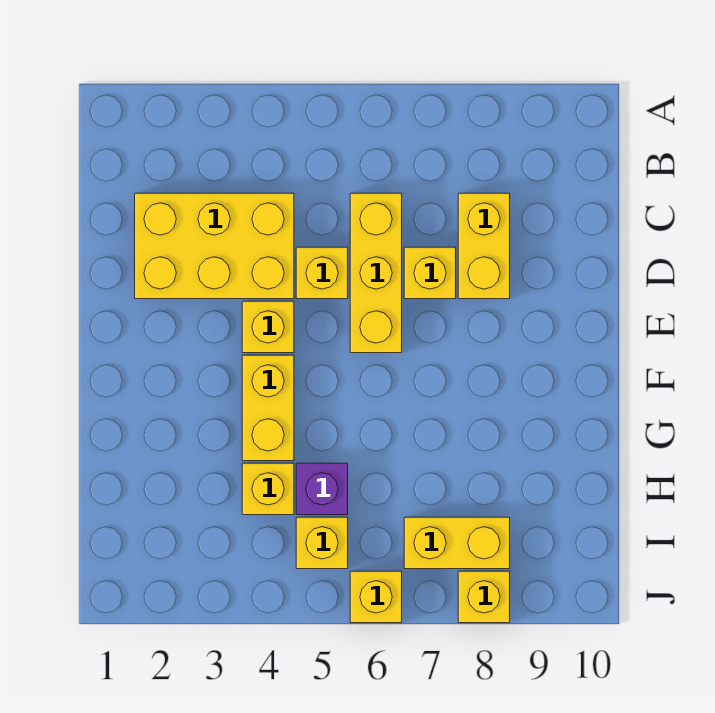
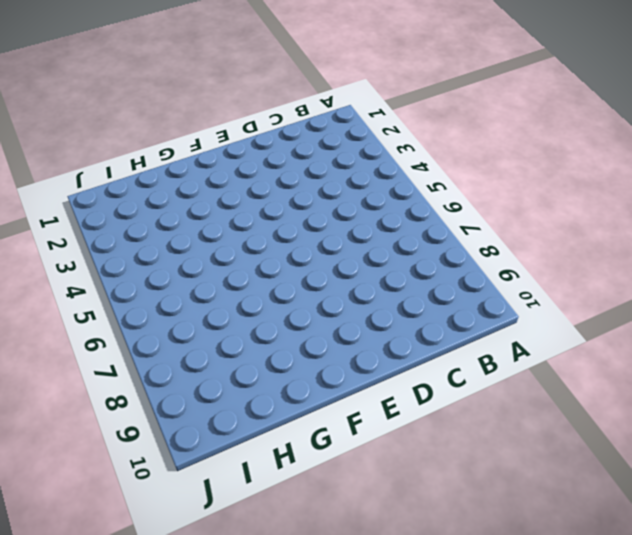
none -> yellow brick C2:D4 level 1
none -> yellow brick C6:E6 level 1
none -> yellow brick C8:D8 level 1

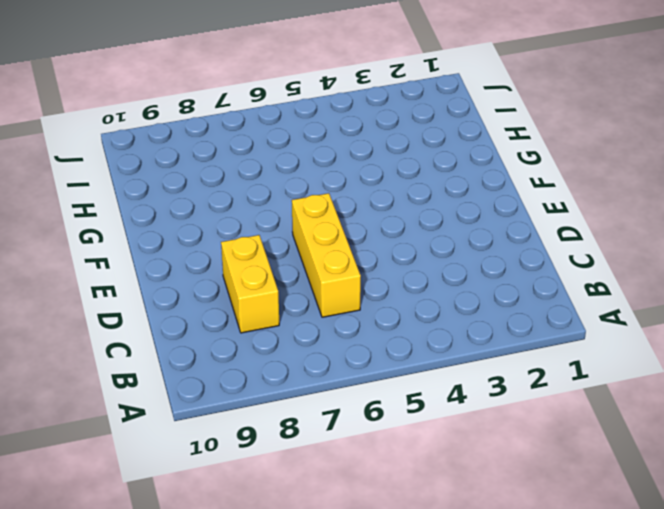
none -> yellow brick C2:D4 level 1
none -> yellow brick D5 level 1
none -> yellow brick D7 level 1

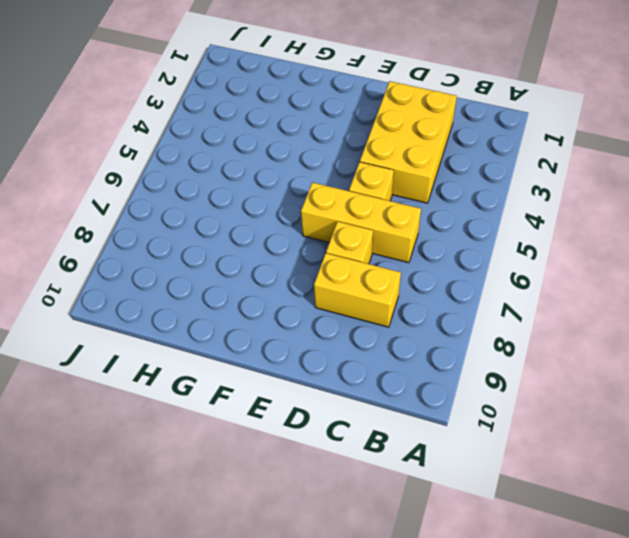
none -> yellow brick E4 level 1
none -> yellow brick F4:G4 level 1
none -> yellow brick H4 level 1

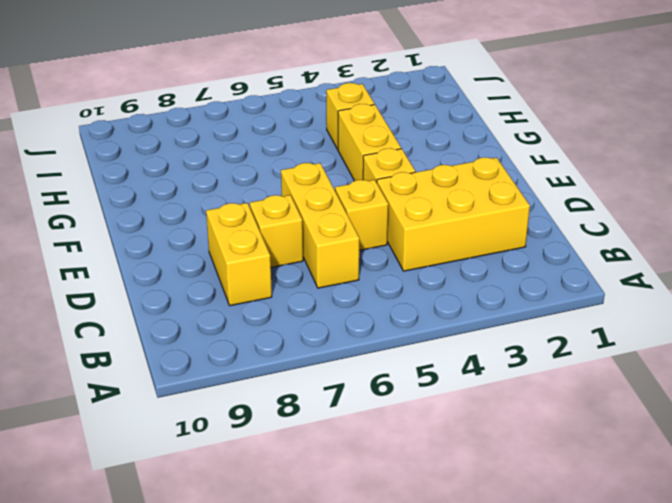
none -> purple brick H5 level 1
none -> yellow brick I5 level 1
none -> yellow brick I7:I8 level 1

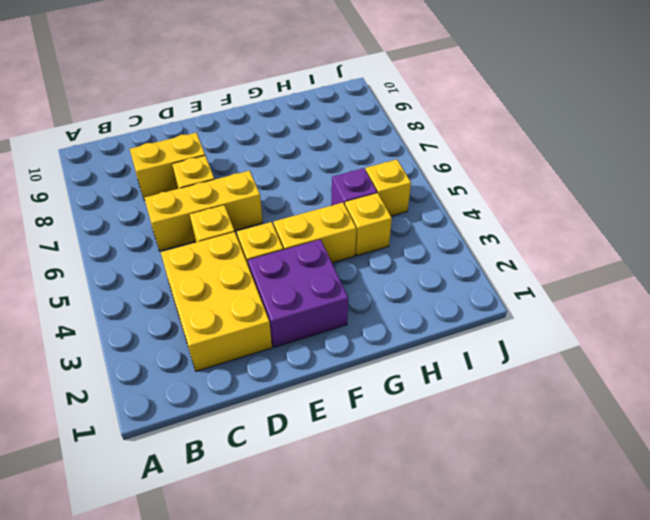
purple brick E2:F3 level 1 -> none
none -> yellow brick I7:I8 level 1
none -> yellow brick J6 level 1
none -> yellow brick J8 level 1

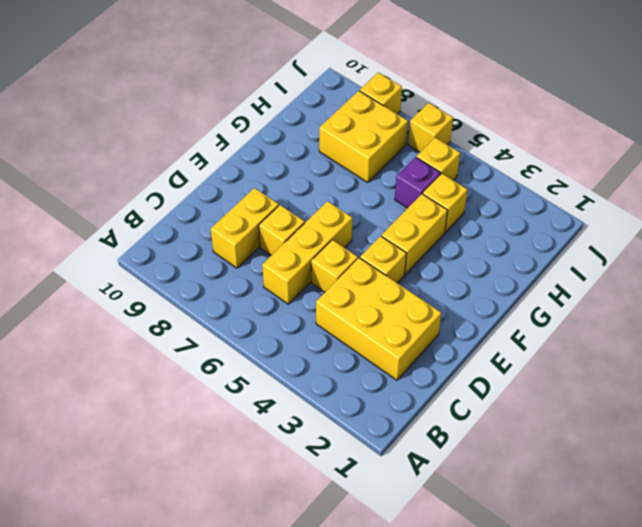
yellow brick H7:I8 level 1 -> yellow brick I7:I8 level 1

